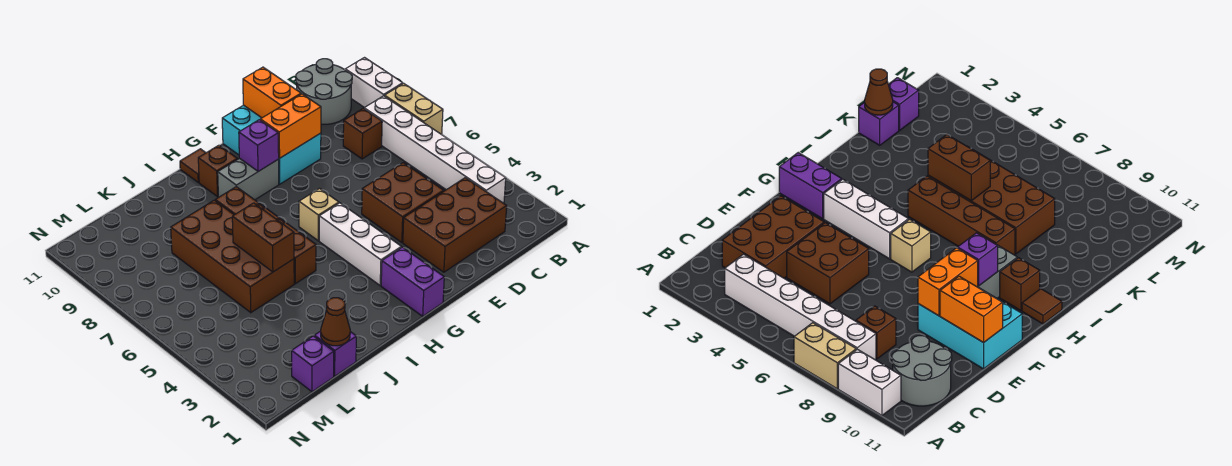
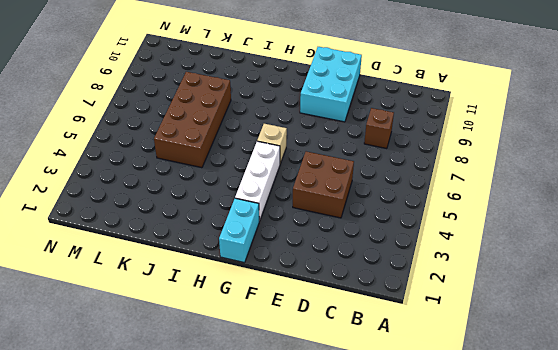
cyan brick G1:G2 level 1 -> purple brick G1:G2 level 1
none -> tan brick A7:A8 level 1
none -> white brick A9:A10 level 1
none -> white brick B3:B8 level 1

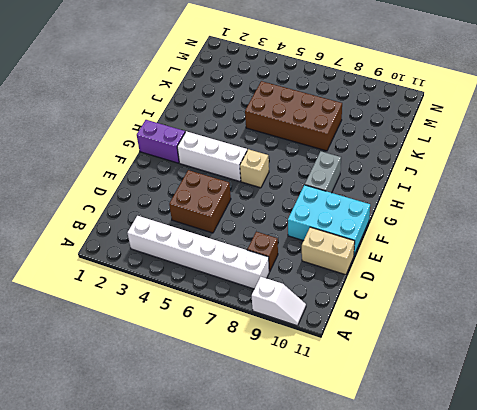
white slope A9:A10 level 1 top 9 -> white brick A9:A10 level 1
tan brick D10:D11 level 1 -> tan brick A7:A8 level 1
none -> grey round brick B10:C11 level 1
none -> brown brick C2:E3 level 1
none -> brown brick H10 level 1

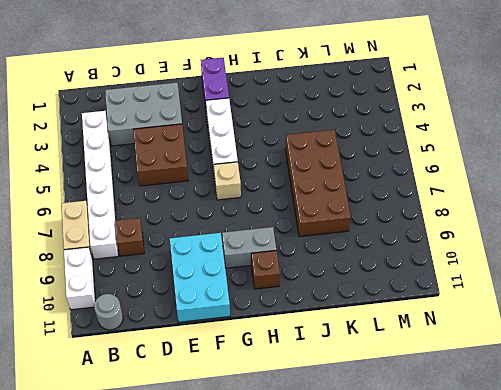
grey round brick B11 level 1 -> grey round brick B10:C11 level 1
grey brick C2:E3 level 1 -> brown brick C2:E3 level 1
none -> brown tile H11 level 1
none -> brown brick I5:I8 level 1
none -> purple brick K1 level 1

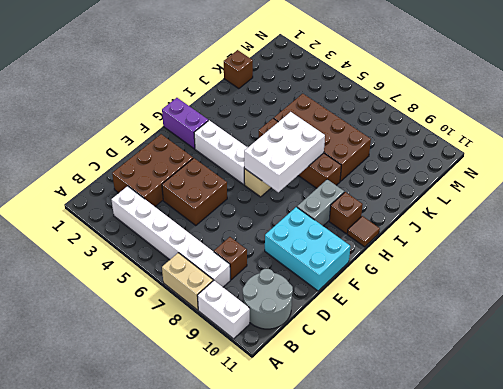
white brick G6:I7 level 2 -> none
brown brick K1 level 1 -> purple brick K1 level 1
none -> purple brick L1 level 1
none -> orange brick E9:F9 level 2
none -> orange brick E10:E11 level 2

